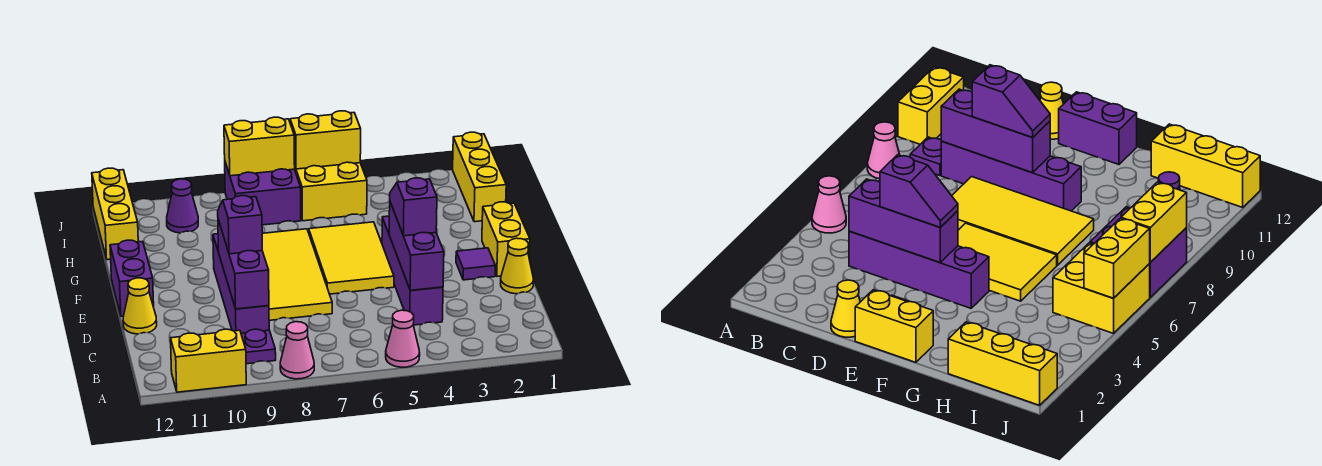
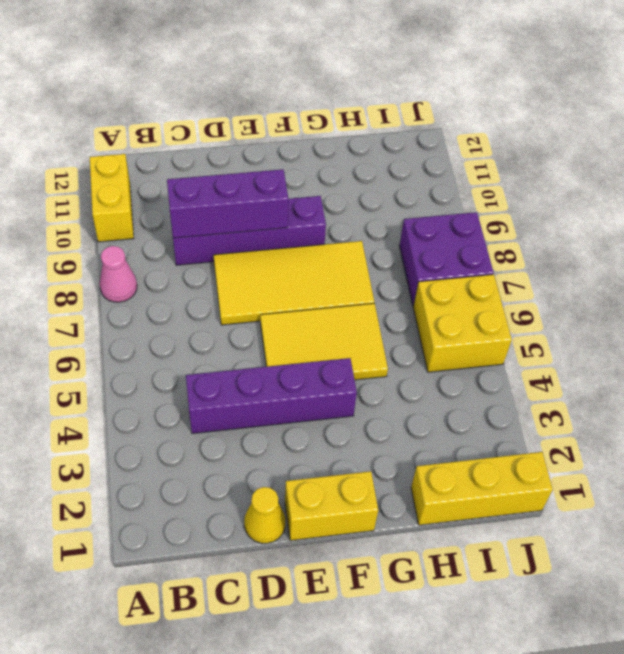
none -> pink cone A5 level 1
none -> purple plate B9 level 1
none -> yellow cone D12 level 1

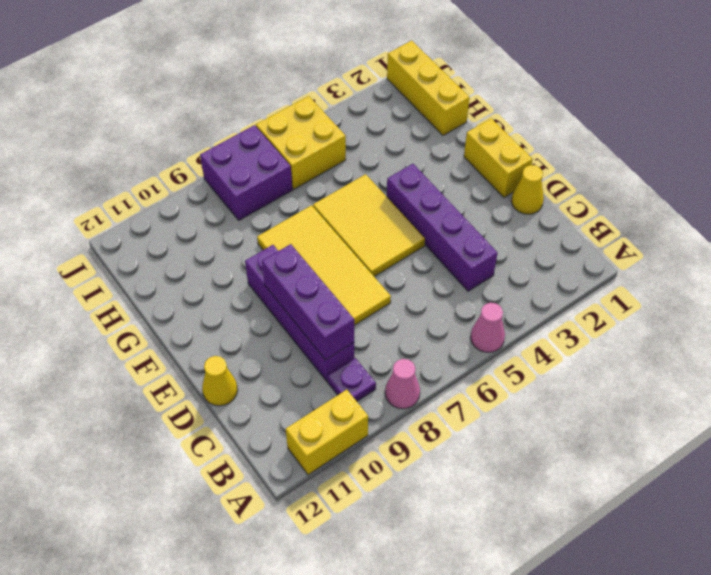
none -> purple tile E2 level 1
none -> purple brick E12:F12 level 1
none -> yellow brick H12:J12 level 1

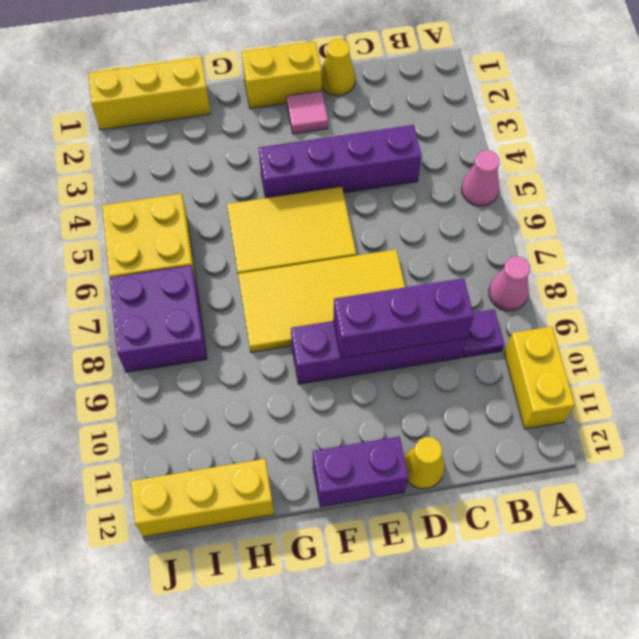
pink tile E2 level 1 -> purple tile E2 level 1
none -> purple cone I10 level 1
none -> purple brick C4:E4 level 2
none -> yellow brick J5:J6 level 2

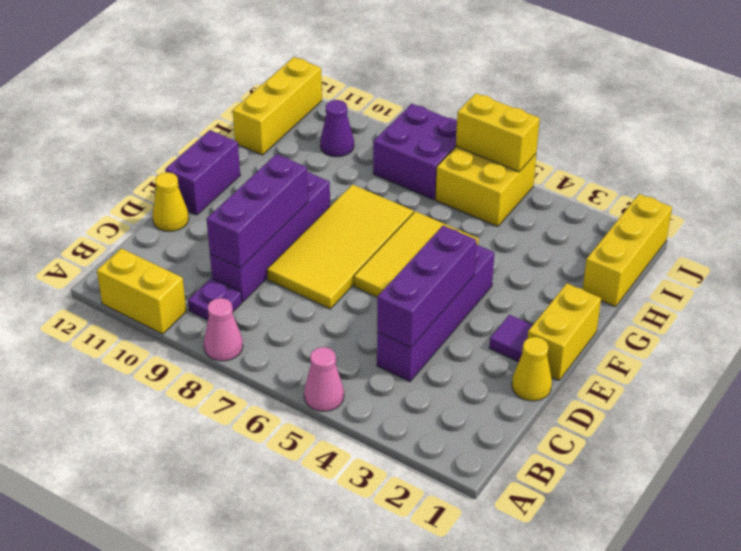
none -> yellow brick J7:J8 level 2
none -> purple slope D4:E4 level 3 top D
none -> purple slope D9:E9 level 3 top D

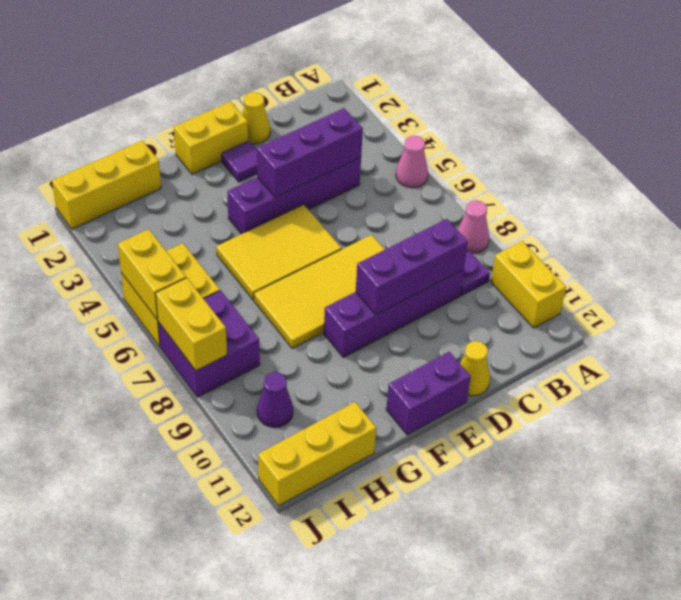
none -> purple slope D4:E4 level 3 top D
none -> purple slope D9:E9 level 3 top D

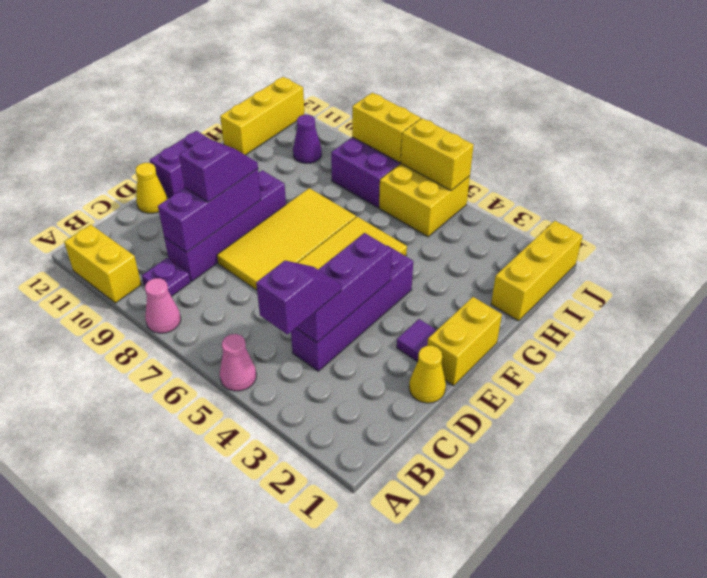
purple slope B4:C4 level 3 top B -> purple slope D4:E4 level 3 top D

